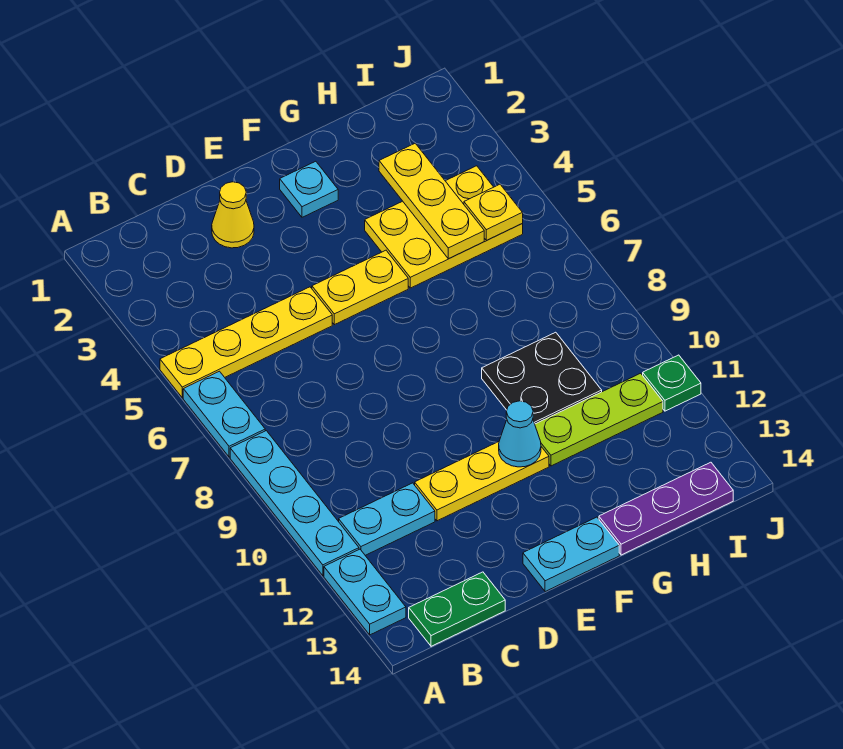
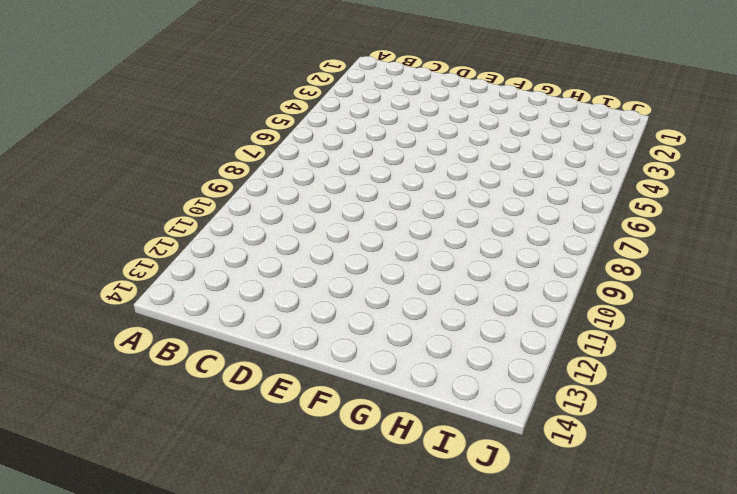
none -> yellow plate A5:D5 level 1
none -> cyan plate A6:A7 level 1
none -> cyan plate A8:A11 level 1

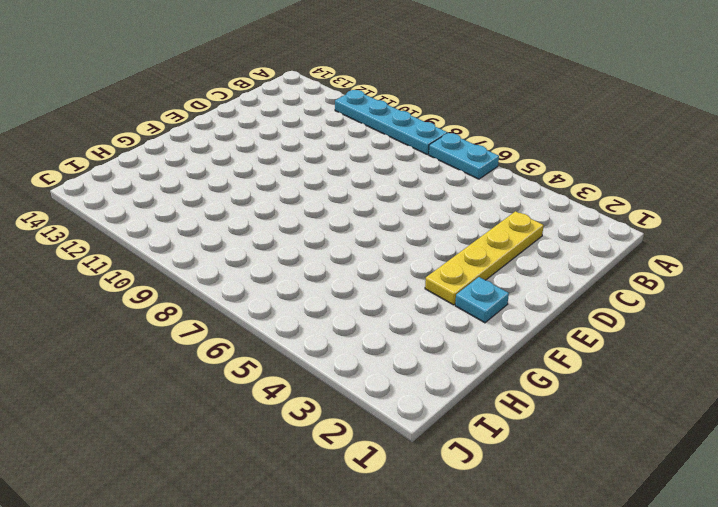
yellow plate C3:F3 level 1 -> yellow plate A5:D5 level 1
none -> cyan plate A12:A13 level 1
none -> cyan plate B11:C11 level 1
none -> green plate B14:C14 level 1

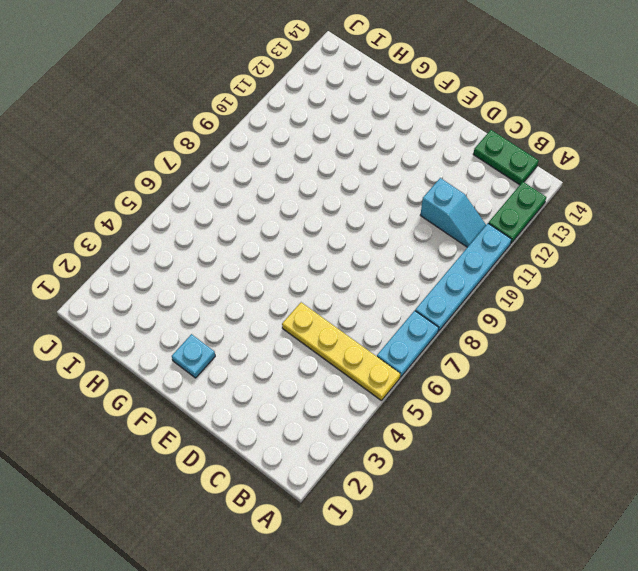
green plate A12:A13 level 1 -> cyan plate A12:A13 level 1
cyan slope B11:C11 level 1 top C -> cyan plate B11:C11 level 1
none -> yellow cone D2 level 1
none -> yellow plate D11:F11 level 1
none -> yellow plate E5:F5 level 1

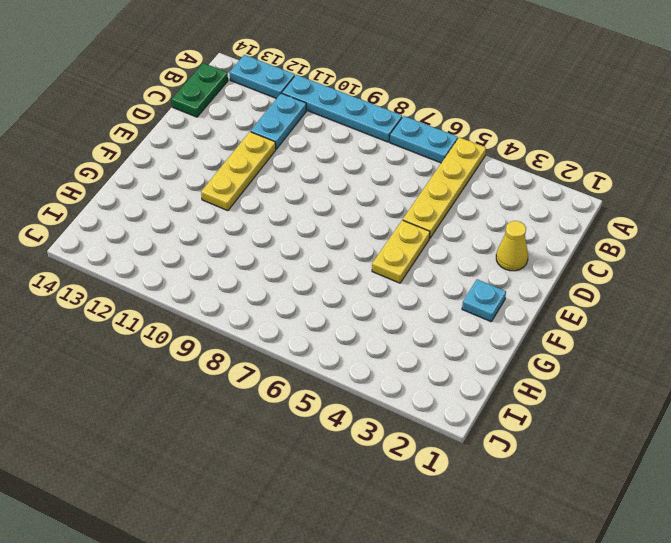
none -> cyan plate E14:F14 level 1
none -> yellow plate G4:I5 level 1
none -> black plate G9:H10 level 1

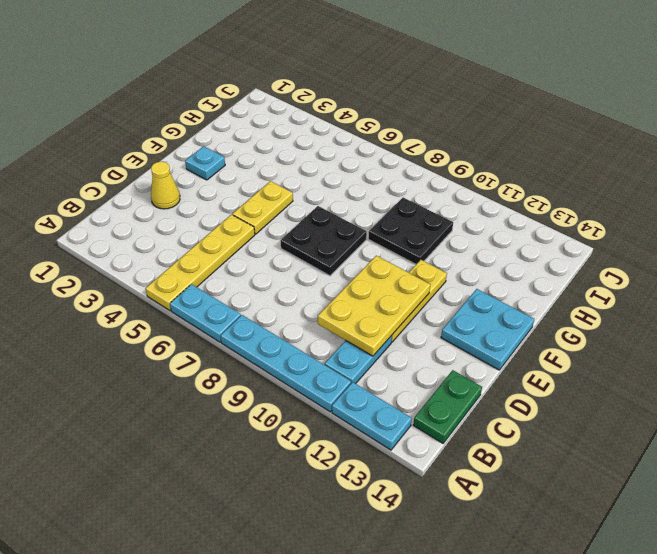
yellow plate C10:E11 level 2 -> yellow plate G4:I5 level 1
black plate E7:F8 level 1 -> none
cyan plate E13:F14 level 1 -> cyan plate E14:F14 level 1
none -> lime plate G11:I11 level 1
none -> purple plate G14:I14 level 1
none -> green plate J11 level 1

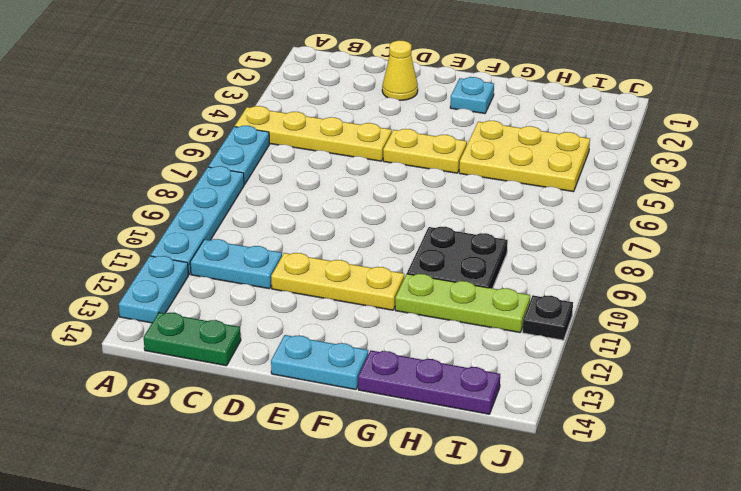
black plate J11 level 1 -> green plate J11 level 1
none -> cyan cone F11 level 2
none -> yellow plate H3:H5 level 2
none -> yellow plate I5 level 2

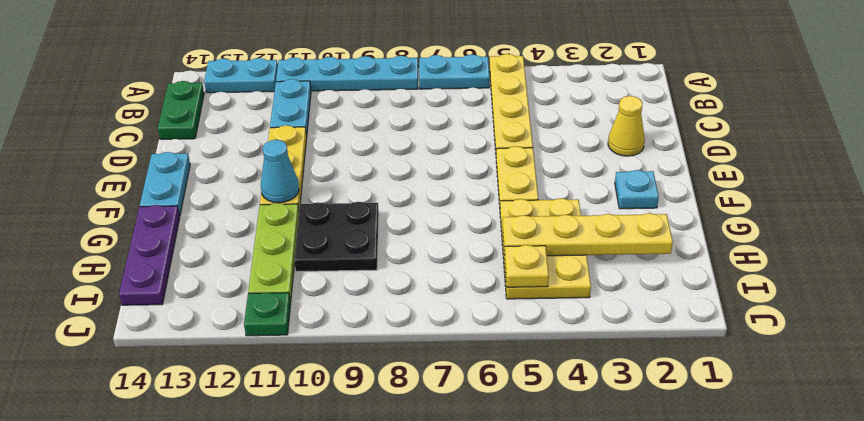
yellow plate H2:H5 level 2 -> yellow plate H3:H5 level 2

